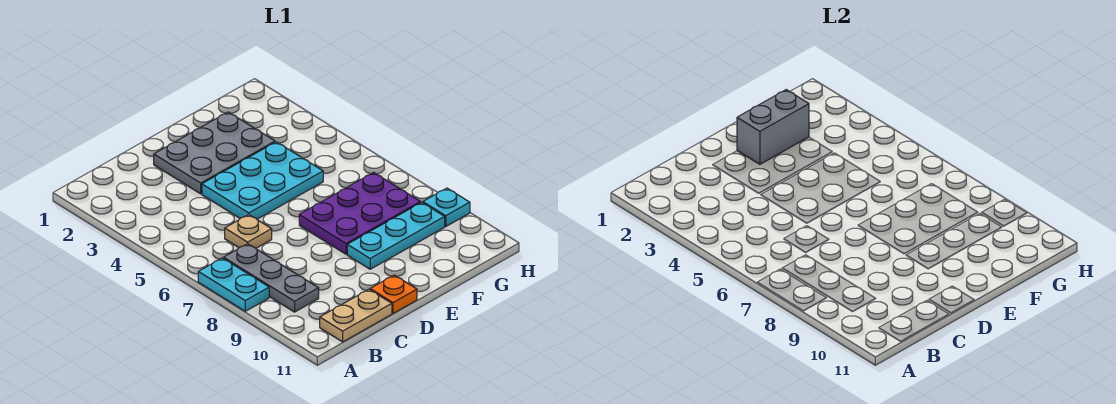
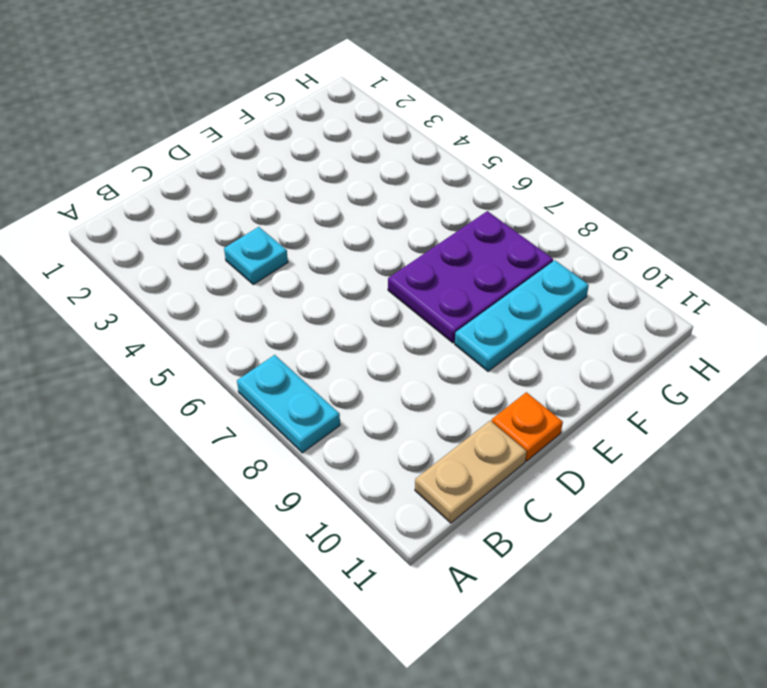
cyan plate C4 level 1 -> cyan plate H9 level 1
none -> grey plate B7:B9 level 1
none -> tan plate C6 level 1

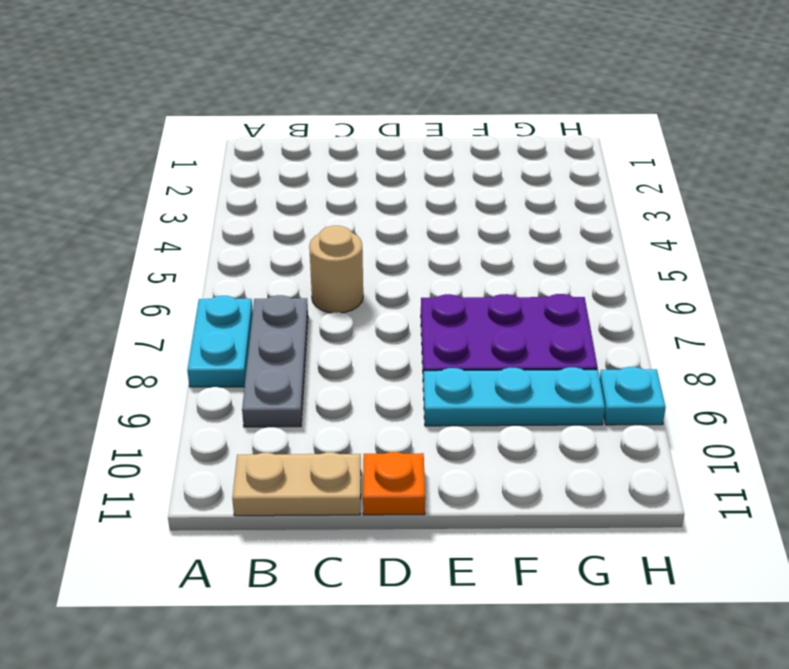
tan round brick C6 level 1 -> tan plate C6 level 1
none -> grey plate D2:F3 level 1
none -> cyan plate D4:F5 level 1

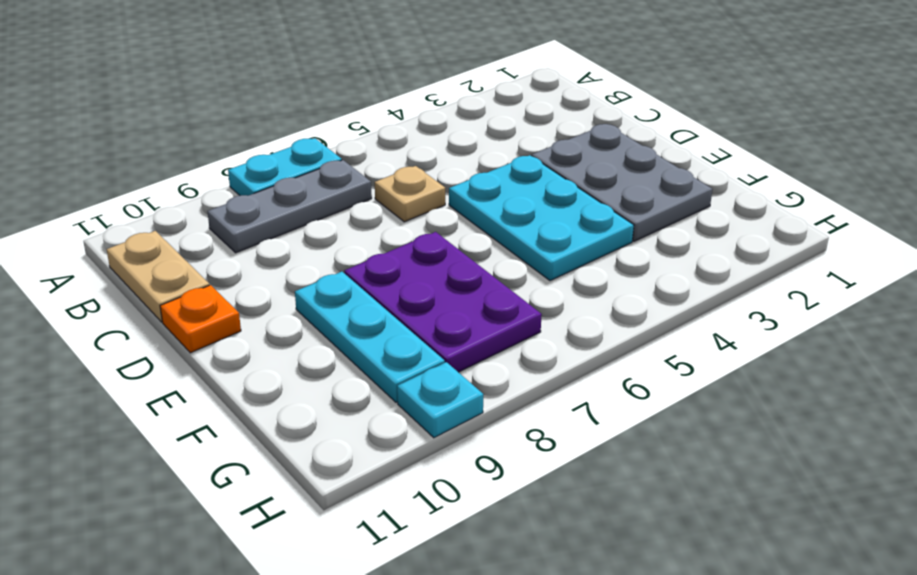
none -> grey brick E2:F2 level 2

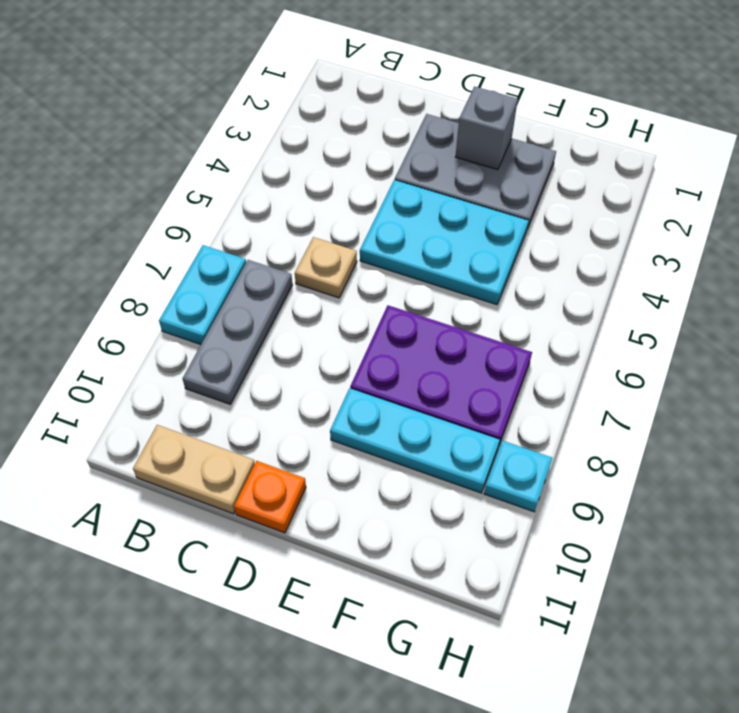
grey brick E2 level 2 -> grey brick E2:F2 level 2

